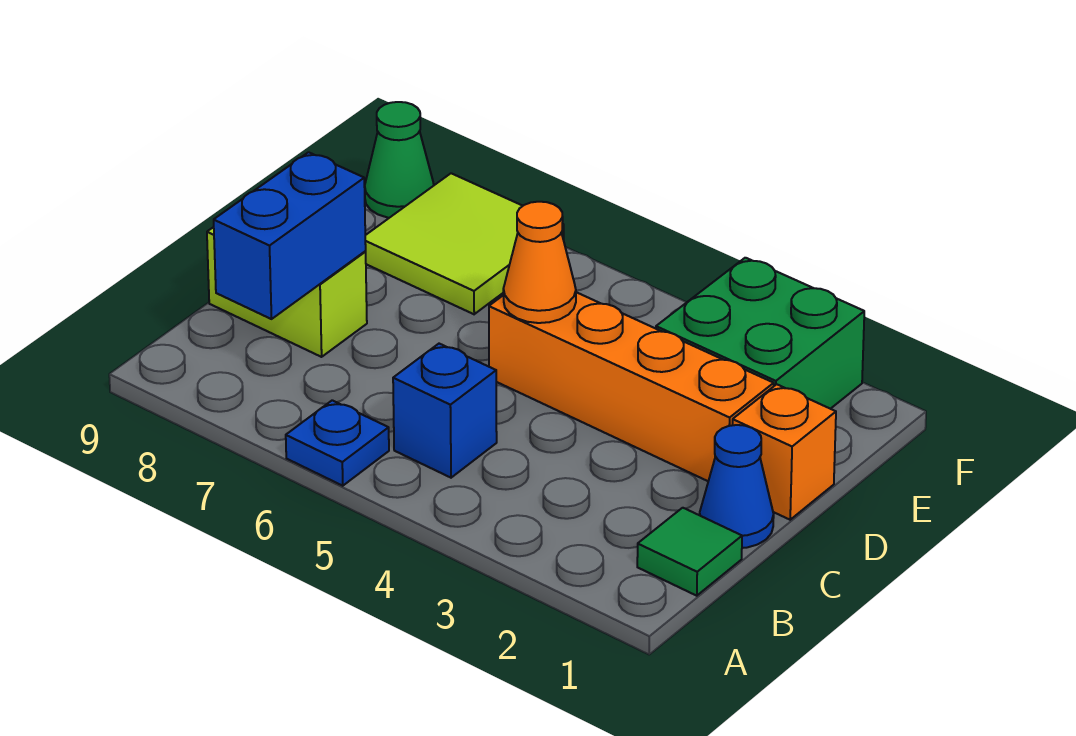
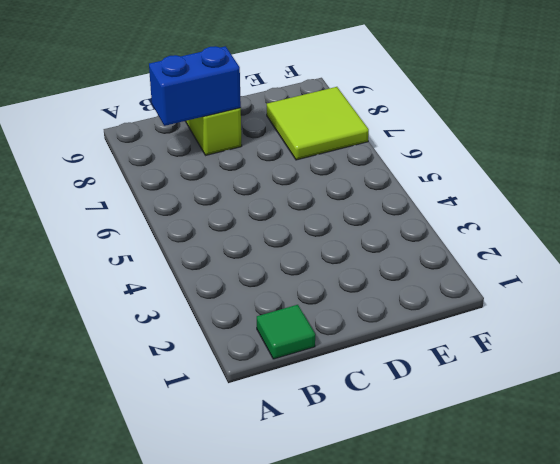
none -> blue plate A6 level 1
none -> blue brick B5 level 1
none -> blue cone C1 level 1

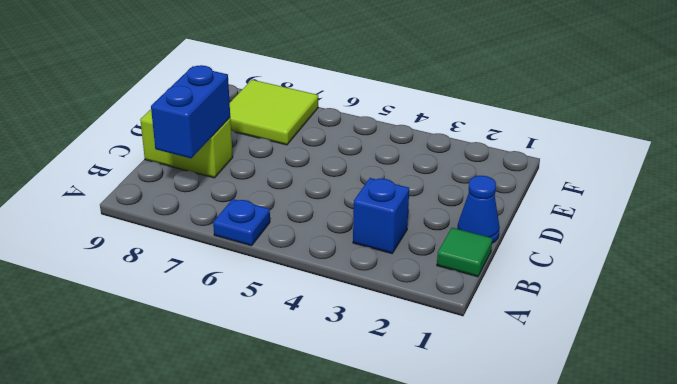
blue brick B3 level 1 -> blue brick B5 level 1
none -> orange brick D1 level 1
none -> orange brick D2:D5 level 1
none -> green brick E2:F3 level 1

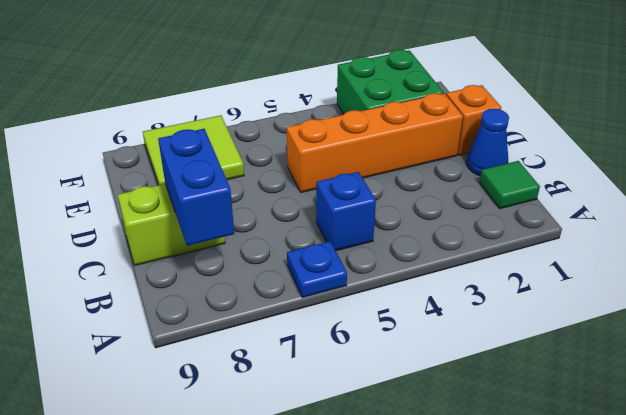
none -> green cone F9 level 1
none -> orange cone D5 level 2

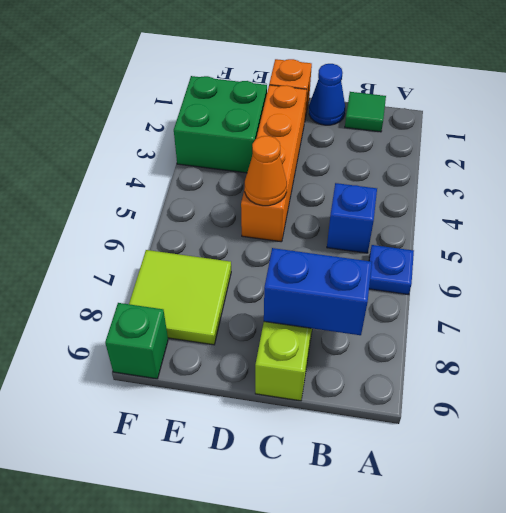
green brick F9 level 1 -> green cone F9 level 1

